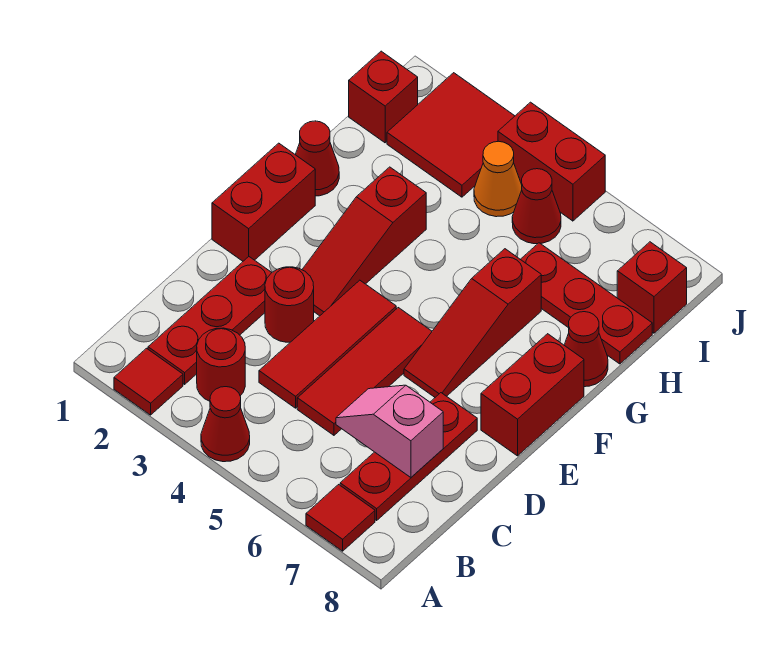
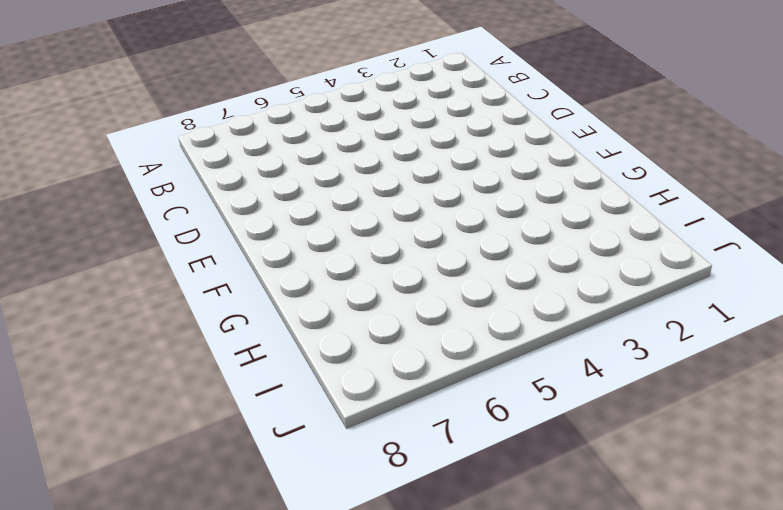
none -> red tile A2 level 1
none -> red cone A4 level 1
none -> red tile A7 level 1

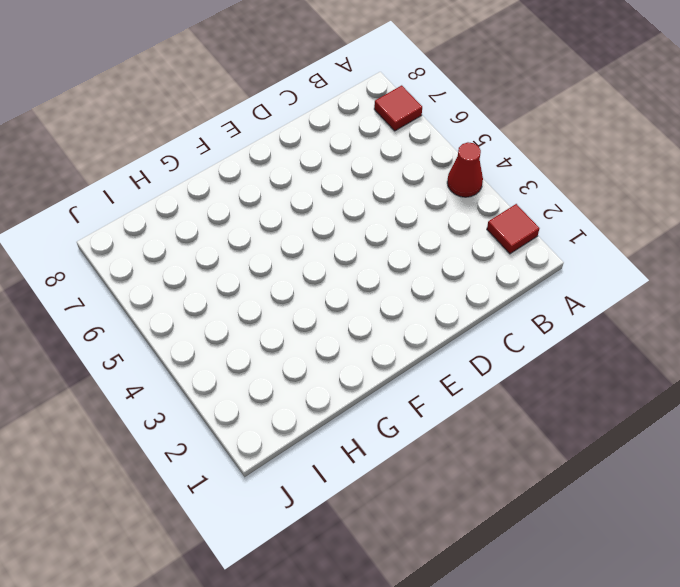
none -> red plate B2:D2 level 1
none -> red round brick B3 level 1
none -> red plate B7:D7 level 1

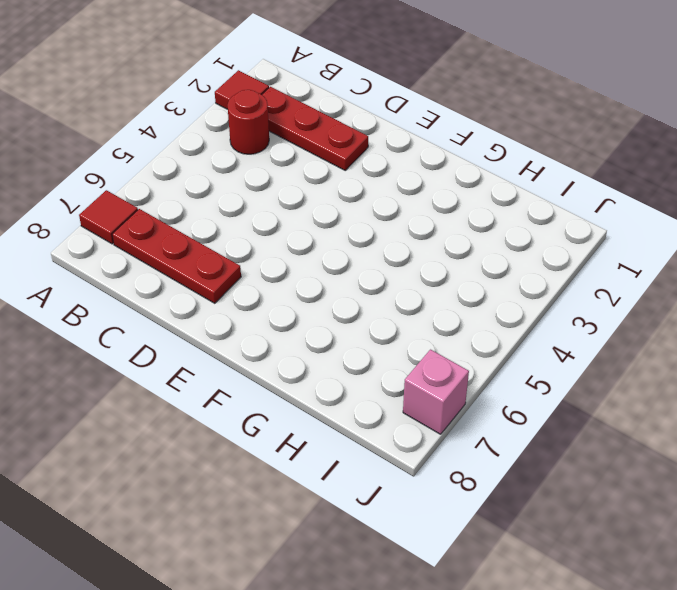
pink brick J7 level 1 -> none
none -> red cone A4 level 1
none -> red tile C4:E4 level 1
none -> red tile C5:E5 level 1

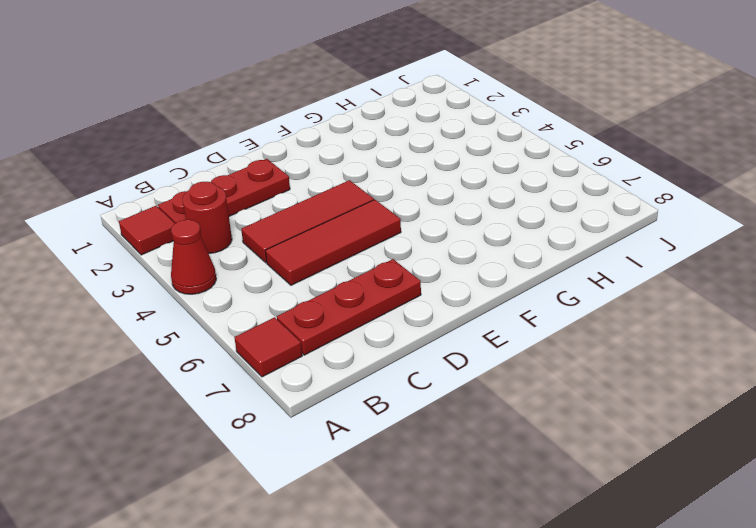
none -> red round brick D3 level 1
none -> red brick E1:F1 level 1
none -> red slope E3:G3 level 1 top G

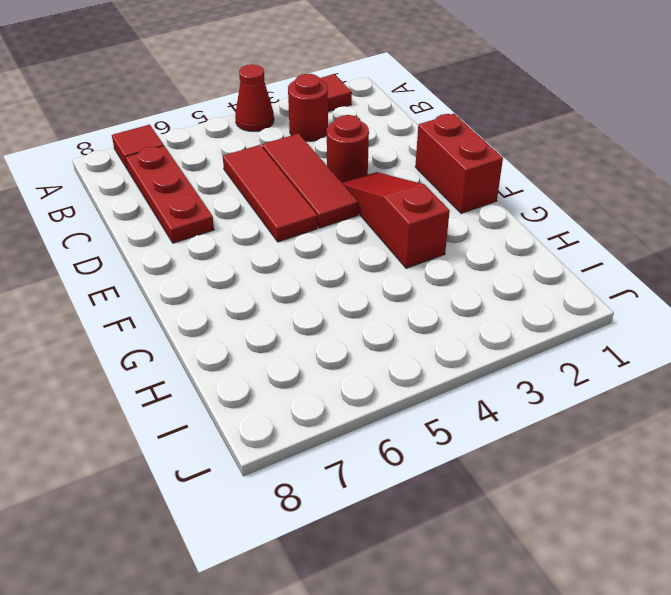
none -> red plate B2:D2 level 1
none -> red slope E6:G6 level 1 top G
none -> red brick E8:F8 level 1

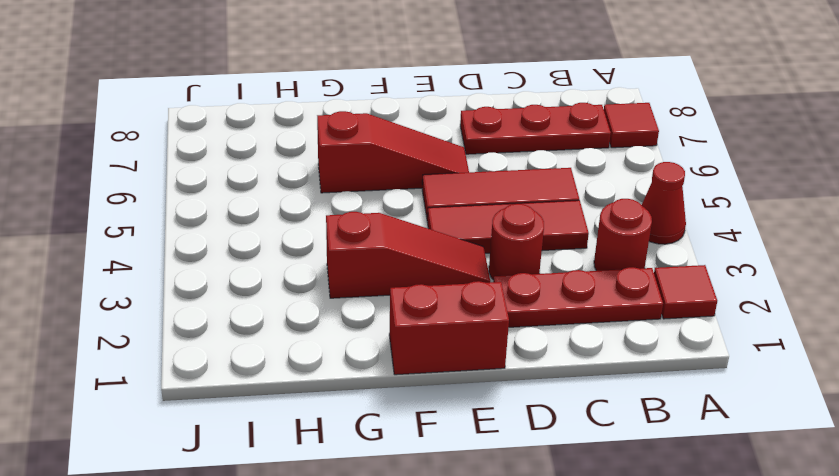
none -> red brick E8:F8 level 1
none -> red cone G1 level 1
none -> red cone G8 level 1

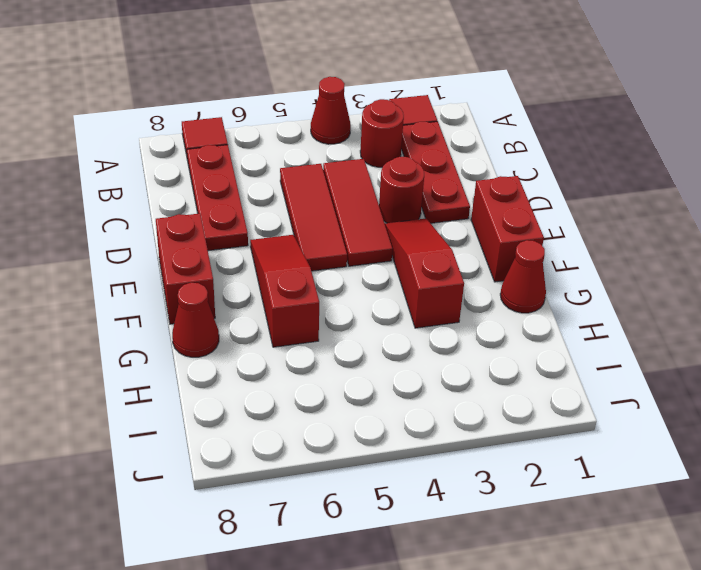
none -> red plate H6:H8 level 1
none -> red brick I1 level 1
none -> red tile I2:J3 level 1

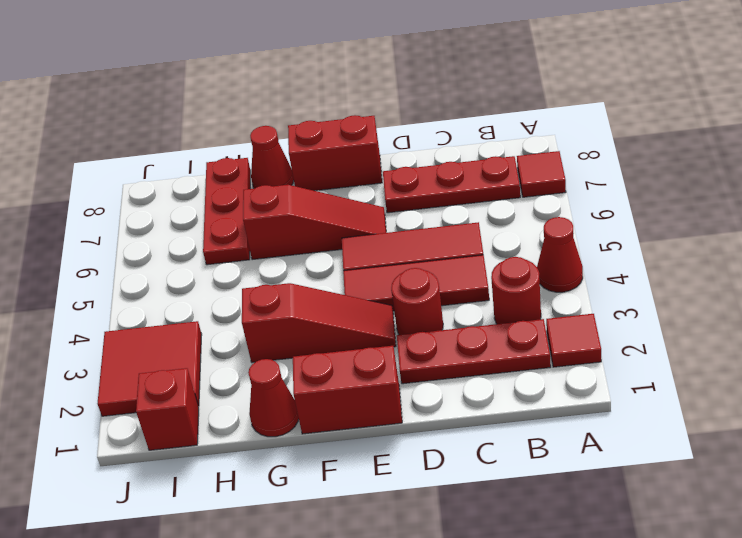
none -> orange cone I4 level 1
none -> red cone I5 level 1
none -> red brick I8 level 1

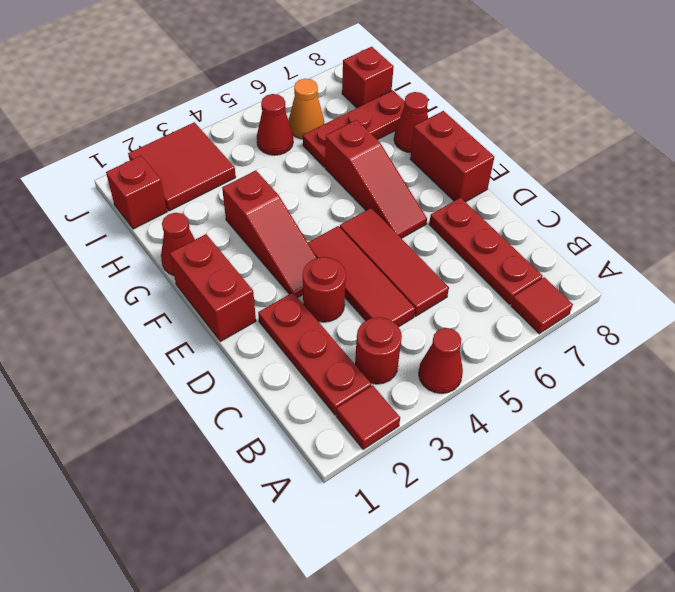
orange cone I6 level 1 -> orange cone I4 level 1
none -> red brick J4:J5 level 1
none -> pink slope C6:C7 level 2 top 7

